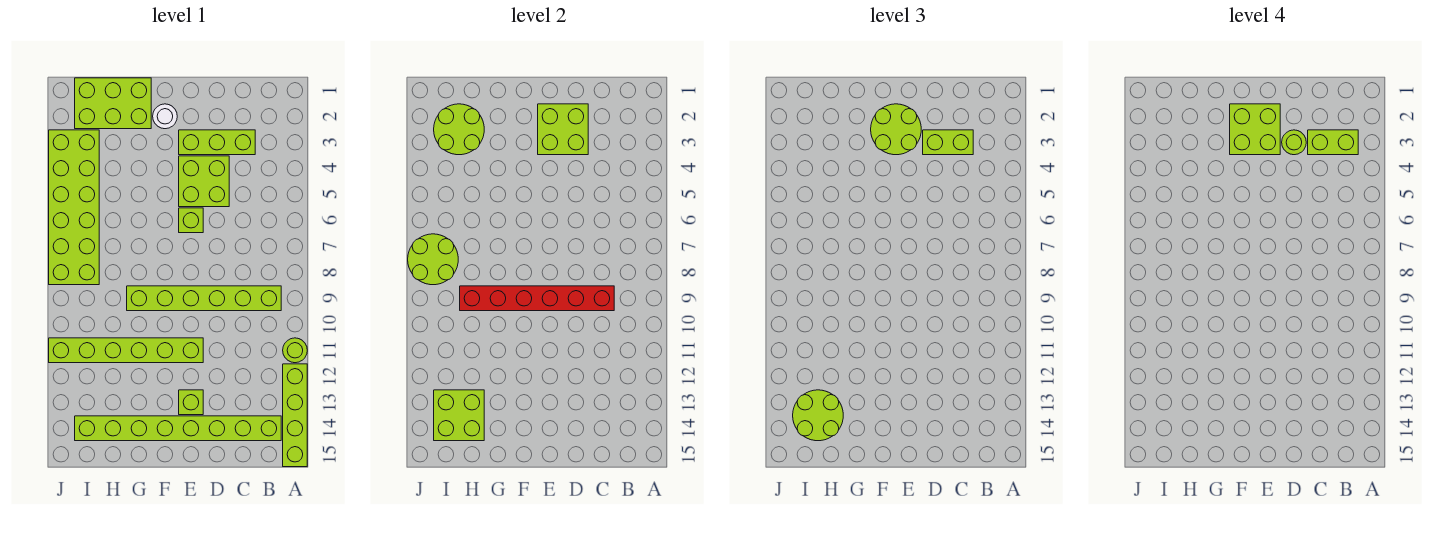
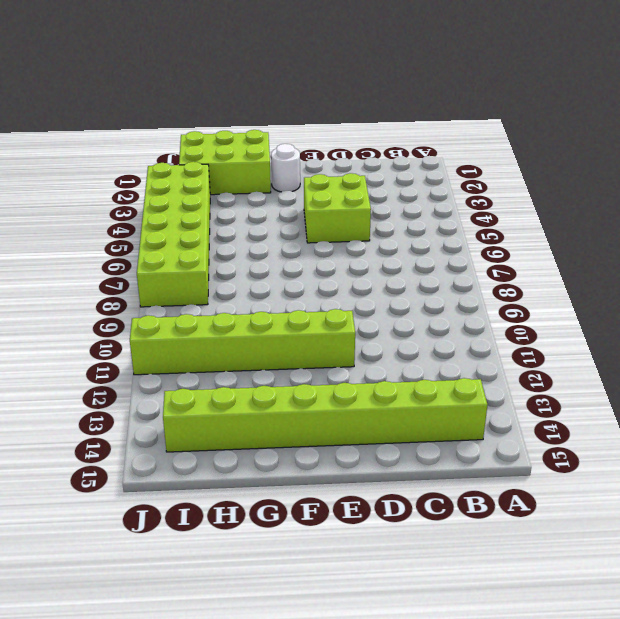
none -> lime round brick A11 level 1
none -> lime brick A12:A15 level 1
none -> lime brick B9:G9 level 1

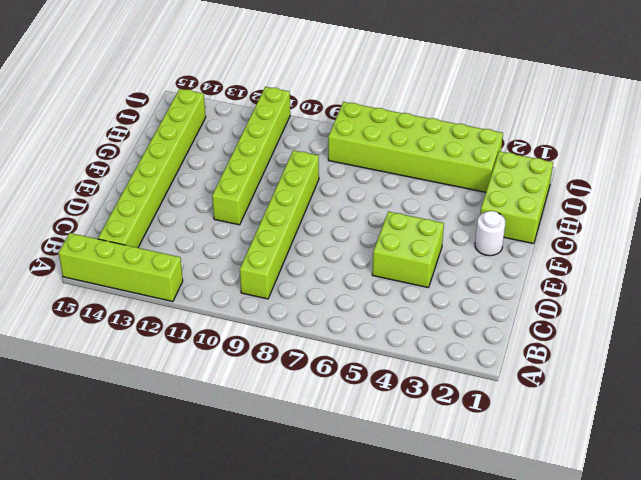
none -> lime round brick A11 level 1
none -> lime brick C3:E3 level 1
none -> lime brick E6 level 1

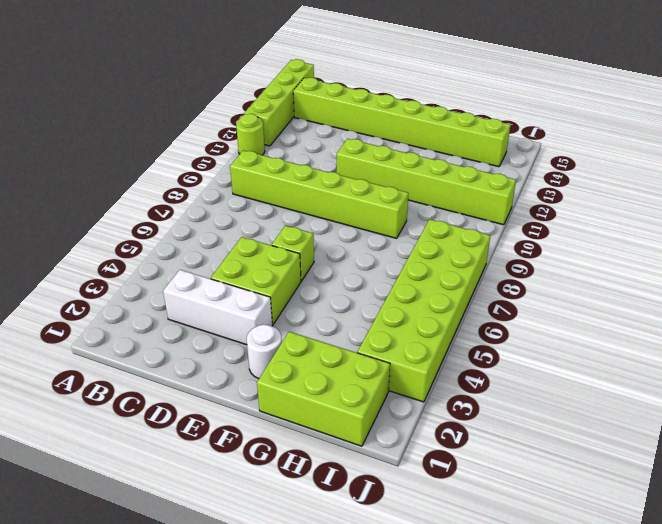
white brick C3:E3 level 1 -> lime brick C3:E3 level 1
none -> lime brick E13 level 1
none -> red brick C9:H9 level 2
none -> lime brick D2:E3 level 2

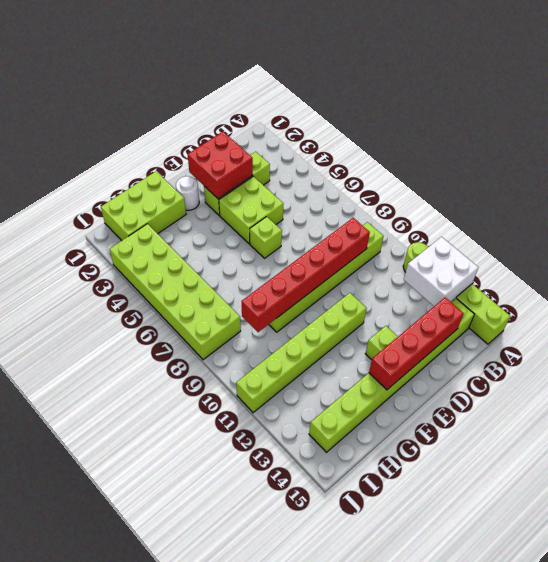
white brick A12:B13 level 2 -> none
red brick C14:F14 level 2 -> none
red brick D2:E3 level 2 -> lime brick D2:E3 level 2
none -> lime round brick H2:I3 level 2
none -> lime brick H13:I14 level 2
none -> lime round brick I7:J8 level 2

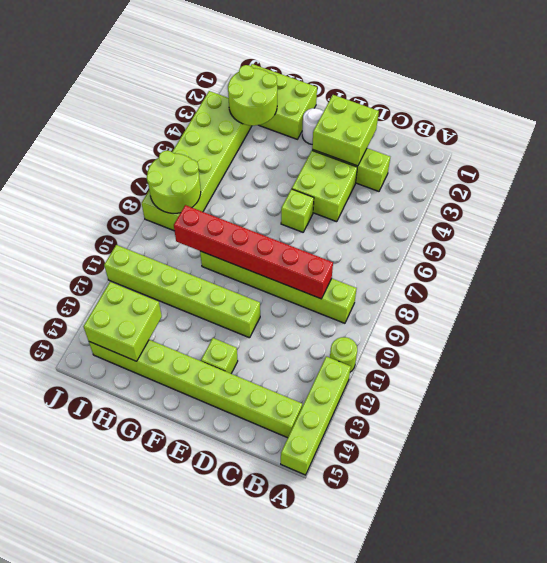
none -> lime brick C3:D3 level 3
none -> lime round brick E2:F3 level 3
none -> lime round brick H13:I14 level 3

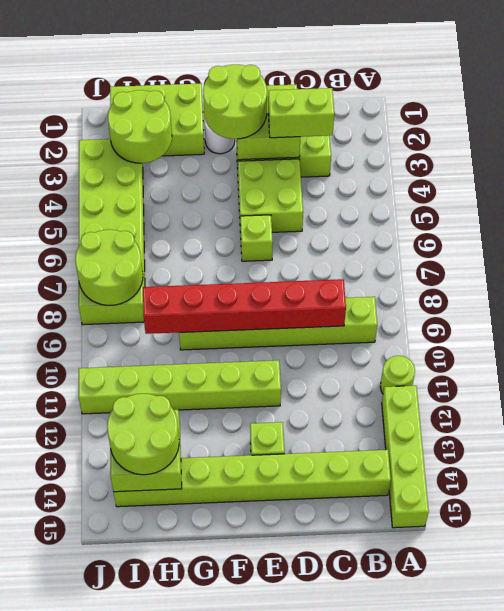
none -> lime brick B3:C3 level 4
none -> lime round brick D3 level 4
none -> lime brick E2:F3 level 4

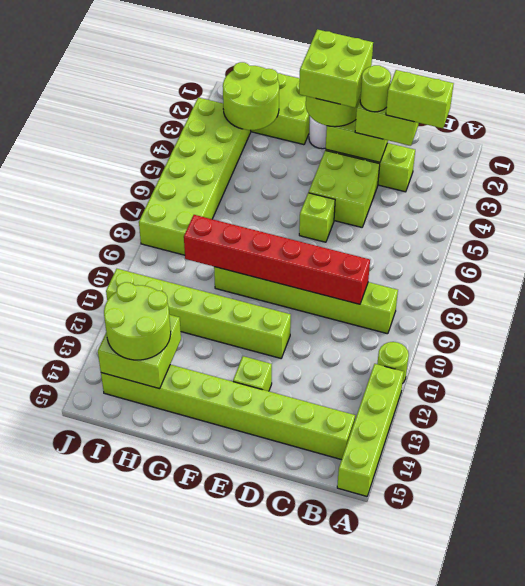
none -> lime round brick I7:J8 level 2

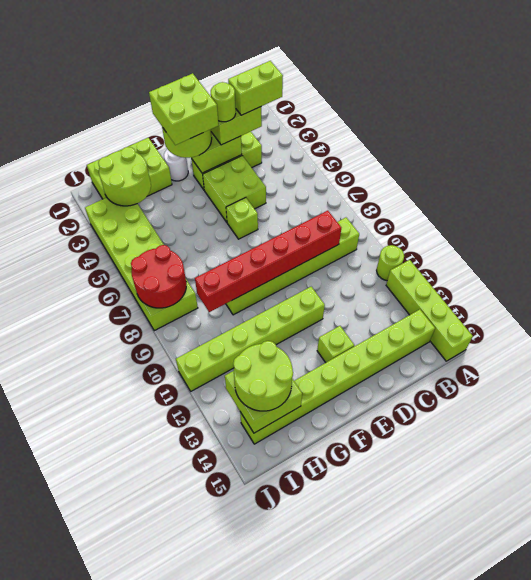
red round brick I7:J8 level 2 -> lime round brick I7:J8 level 2

